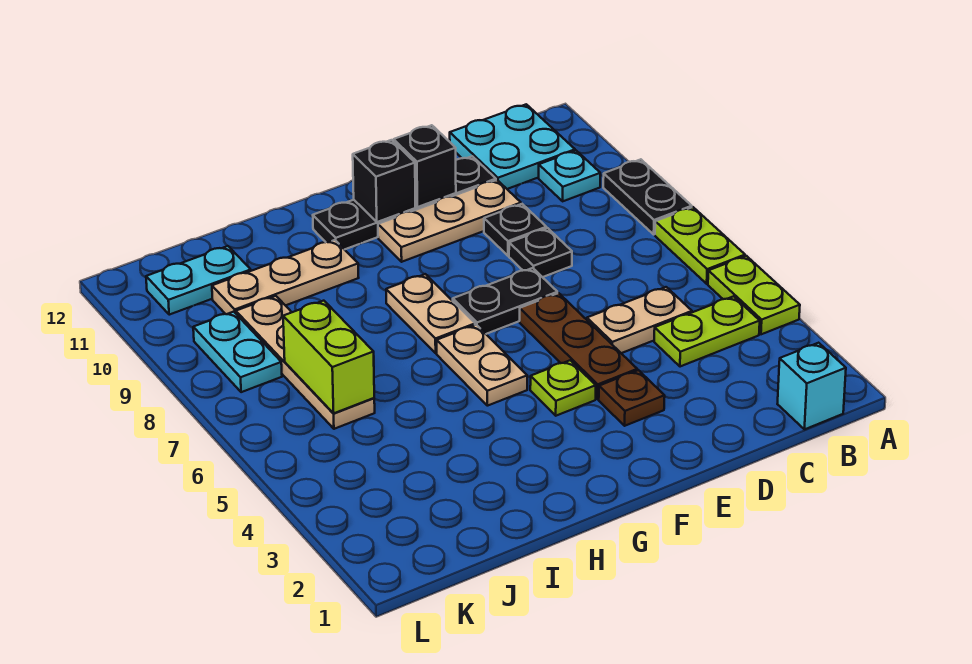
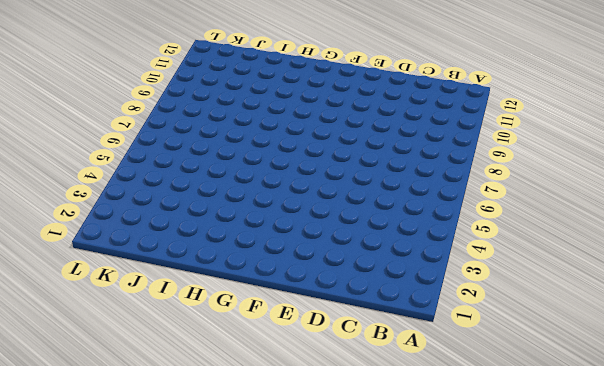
none -> lime plate A4:A5 level 1
none -> lime plate A6:A7 level 1
none -> black plate A8:A9 level 1

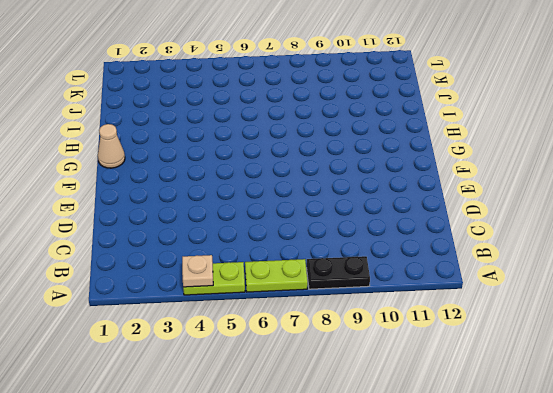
tan plate A4 level 2 -> none
tan cone G1 level 1 -> none
none -> cyan brick B1 level 1
none -> lime plate B4:C4 level 1
none -> cyan plate B10 level 1

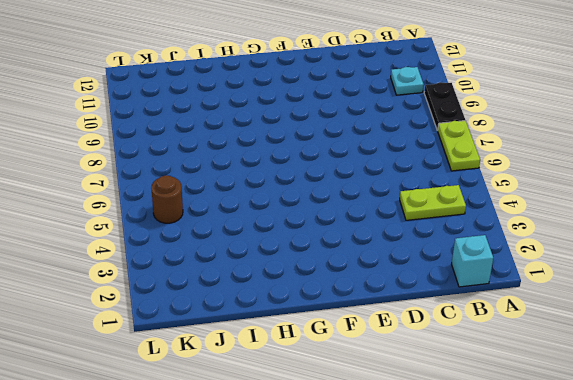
brown round brick K5 level 1 -> none
none -> lime plate A4:A5 level 1
none -> cyan plate B11:C12 level 1
none -> tan plate C5:D5 level 1

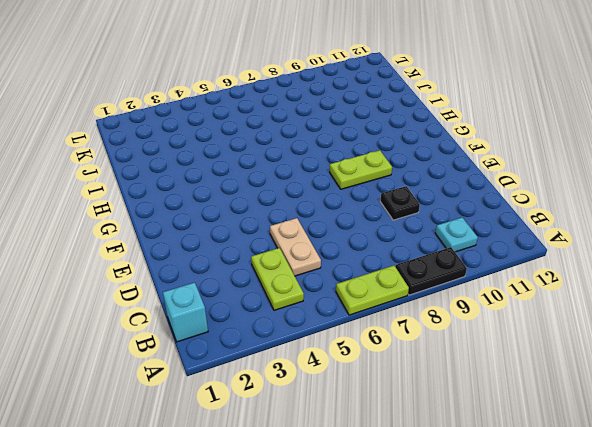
lime plate F8:F9 level 1 -> lime plate A4:A5 level 1
none -> cyan plate B11:C12 level 1
none -> black plate D8 level 1
none -> tan plate D10:F10 level 1

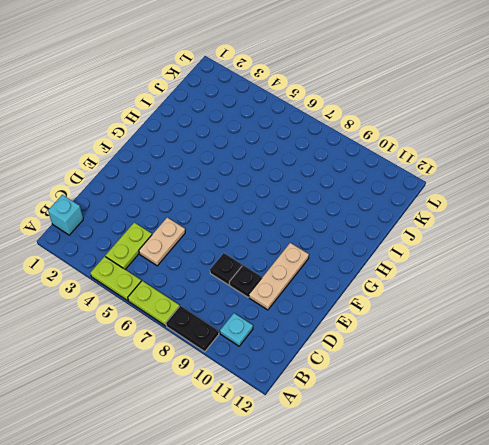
none -> cyan plate B11:C12 level 1
none -> black plate D11:G11 level 1
none -> brown plate E3 level 1

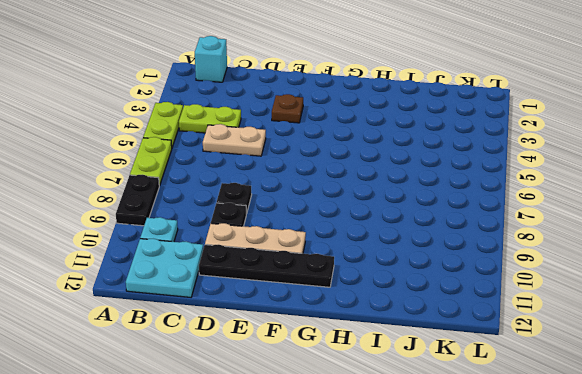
none -> brown plate E4:E6 level 1
none -> black plate E7:F7 level 1
none -> lime plate F4 level 1

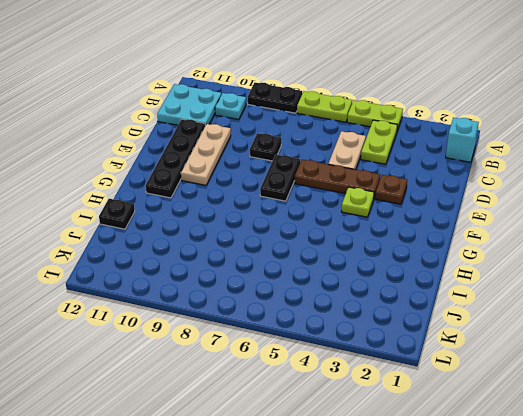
black plate I12 level 1 -> black plate D9 level 1
none -> tan plate G5:G6 level 1
none -> tan plate G7:G8 level 1
none -> tan plate H10:J10 level 1

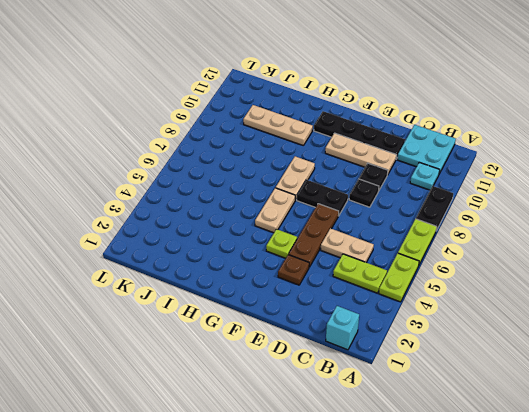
none -> tan plate J6:J9 level 1
none -> cyan plate J11:K11 level 1
none -> cyan plate K8:K9 level 1

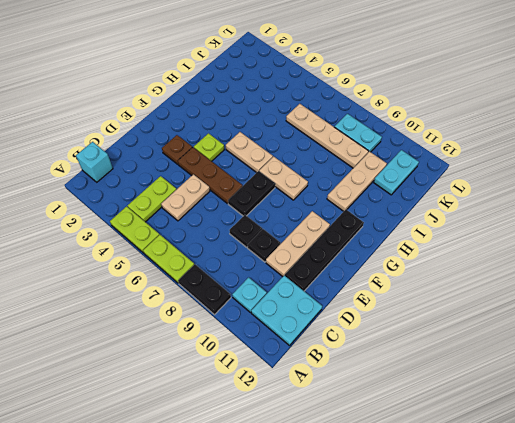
none -> black brick E11 level 2
none -> black brick F11 level 2
none -> lime brick J6:J7 level 2

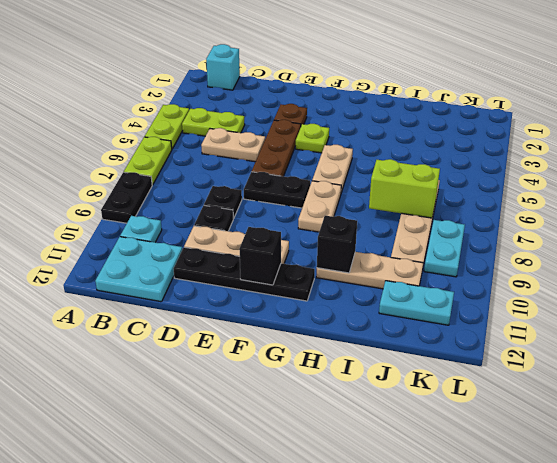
black brick H10 level 2 -> black brick E11 level 2
lime brick I7:J7 level 2 -> lime brick J6:J7 level 2

